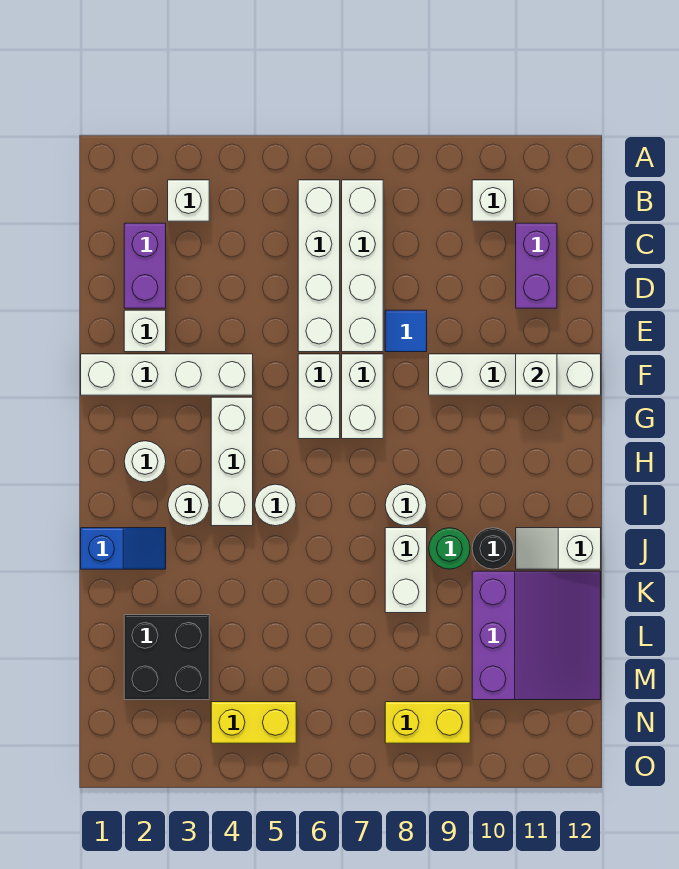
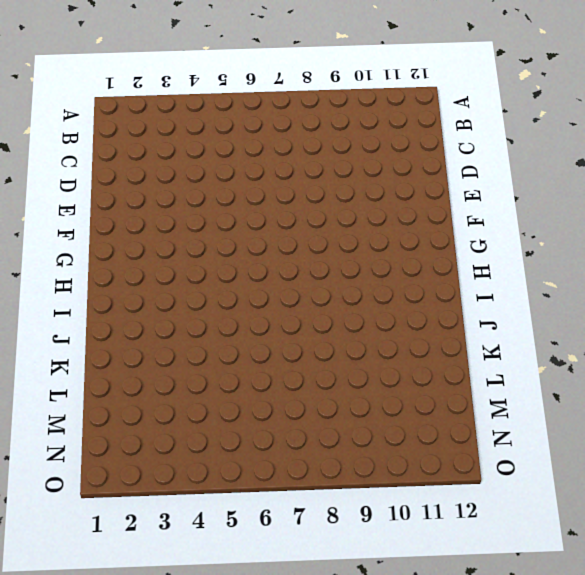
none -> white brick B3 level 1
none -> white brick B6:E6 level 1
none -> white brick B7:E7 level 1

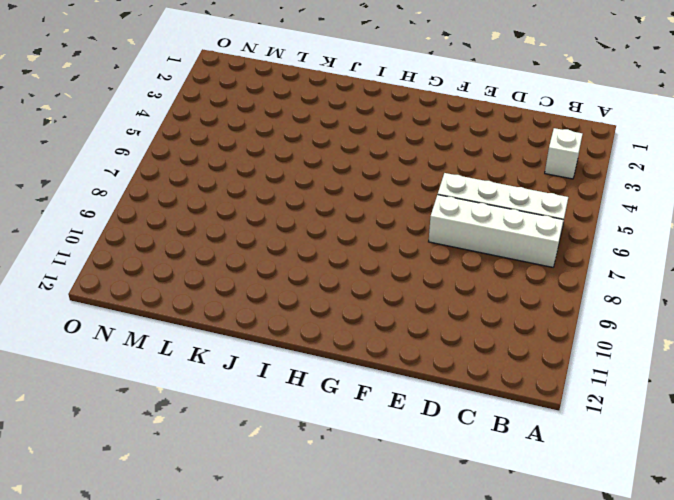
none -> white brick B10 level 1
none -> purple brick C2:D2 level 1
none -> purple brick C11:D11 level 1

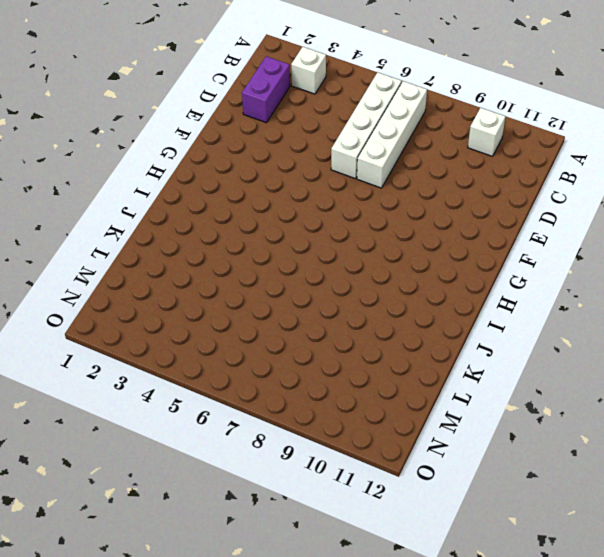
none -> purple brick C11:D11 level 1
none -> white brick E2 level 1
none -> blue tile E8 level 1

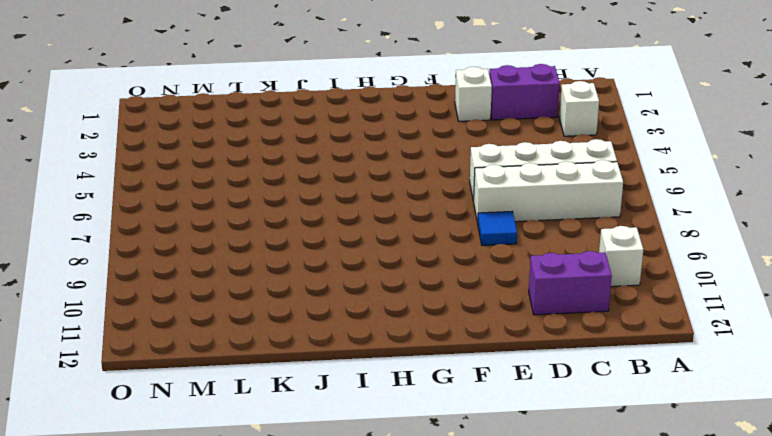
none -> white brick F1:F4 level 1
none -> white brick F6:G6 level 1
none -> white brick F7:G7 level 1

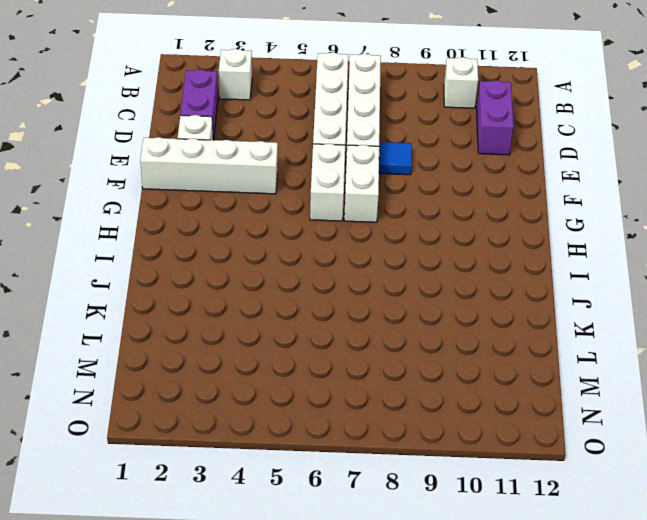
none -> white brick F9:F12 level 1
none -> white brick G4:I4 level 1
none -> white round brick H2 level 1

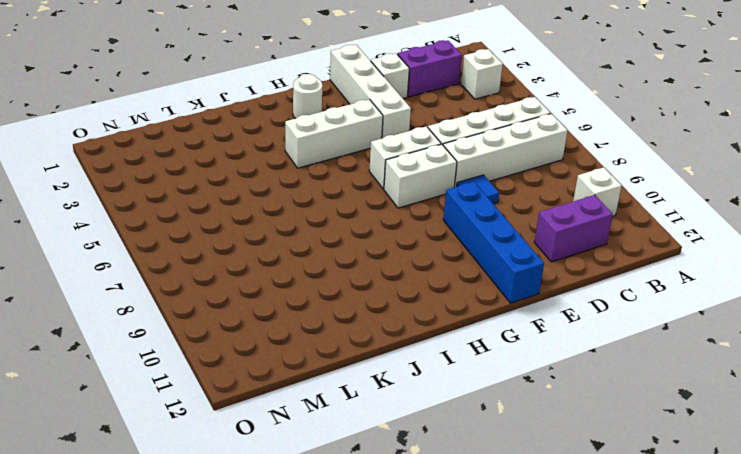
blue brick F9:F12 level 1 -> white brick F9:F12 level 1
none -> white round brick I3 level 1
none -> white round brick I5 level 1
none -> white round brick I8 level 1

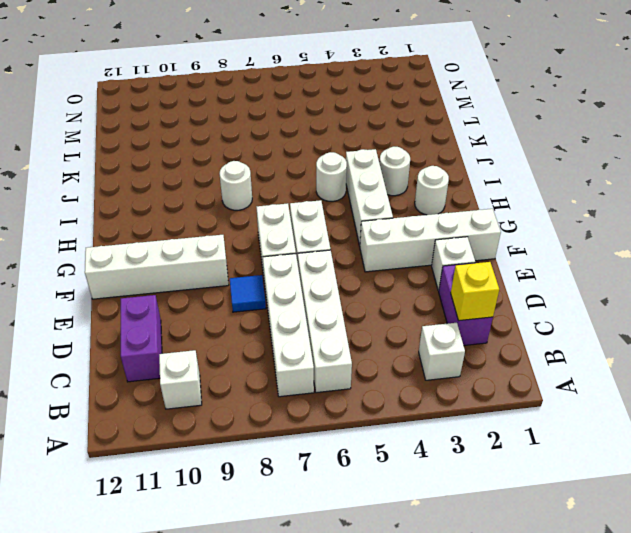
yellow brick C2 level 2 -> none
none -> blue slope J1:J2 level 1 top 1
none -> white brick J8:K8 level 1
none -> green round brick J9 level 1

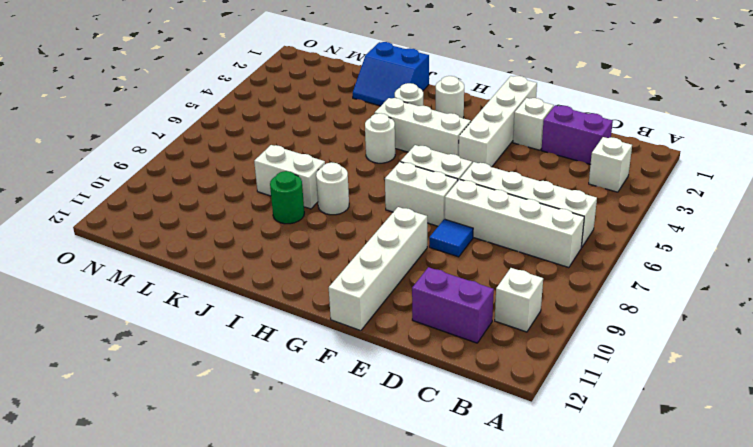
blue slope J1:K2 level 1 top 1 -> blue slope J1:J2 level 1 top 1
none -> black round brick J10 level 1
none -> white slope J11:J12 level 1 top 12
none -> purple slope K10:M12 level 1 top 10

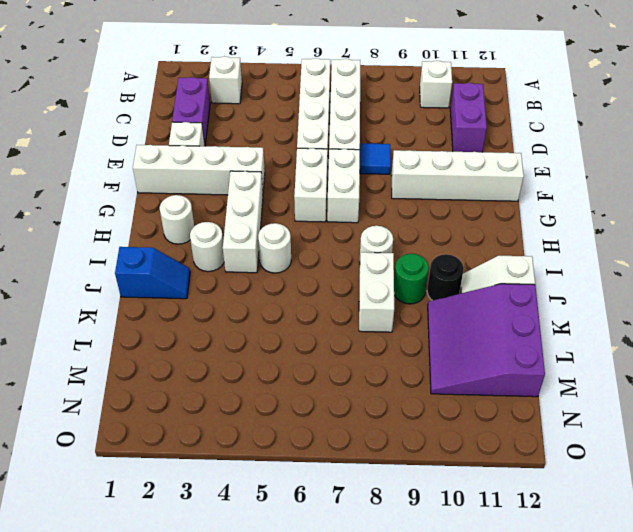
purple slope K10:M12 level 1 top 12 -> purple slope K10:M12 level 1 top 10
none -> black brick L2:M3 level 1
none -> yellow brick N4:N5 level 1
none -> yellow brick N8:N9 level 1

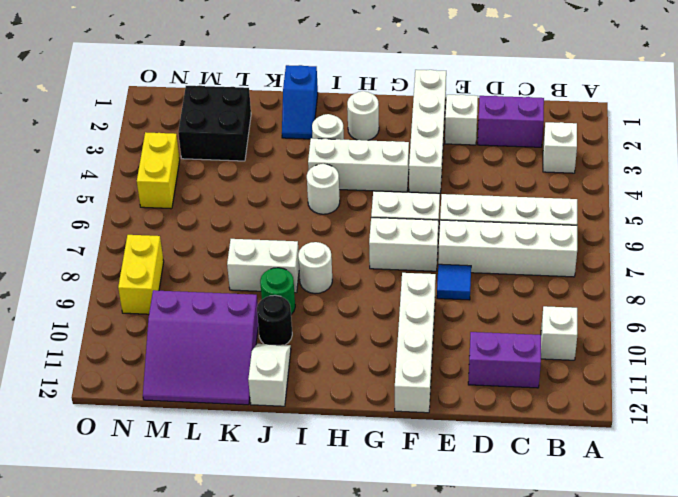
none -> white brick F11 level 2

